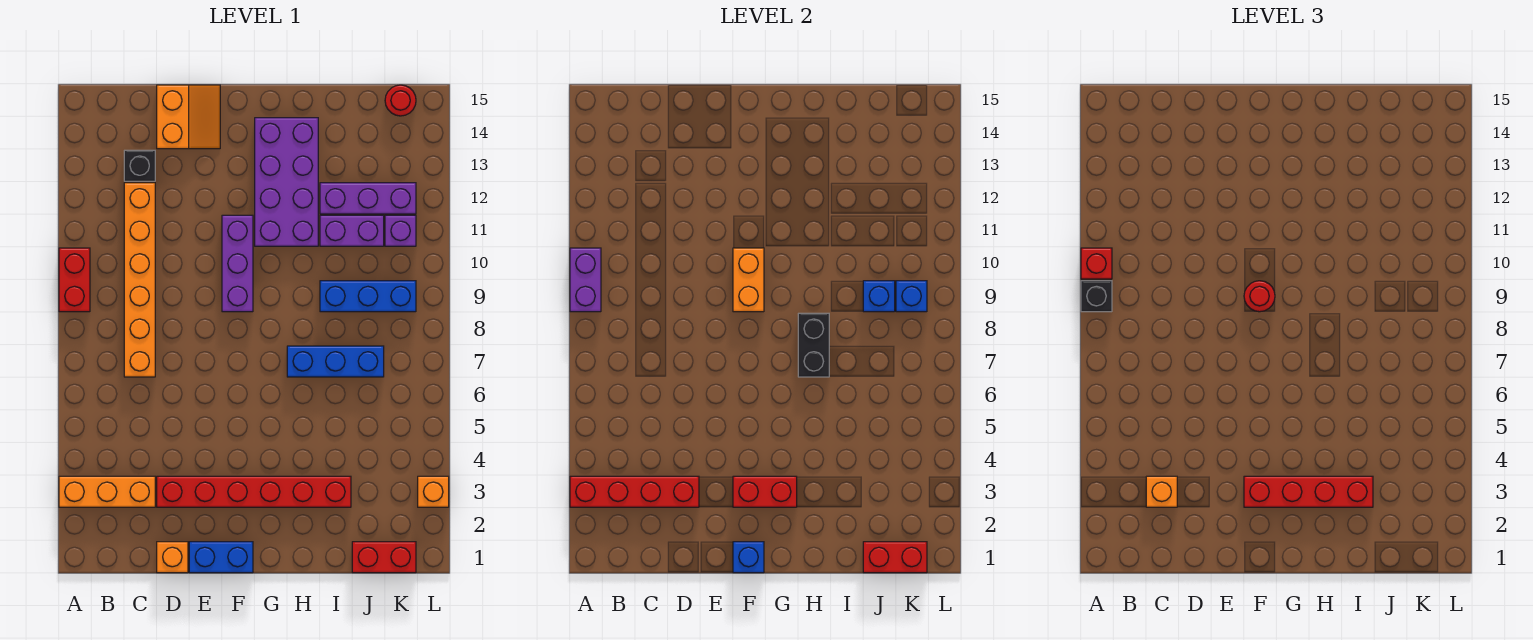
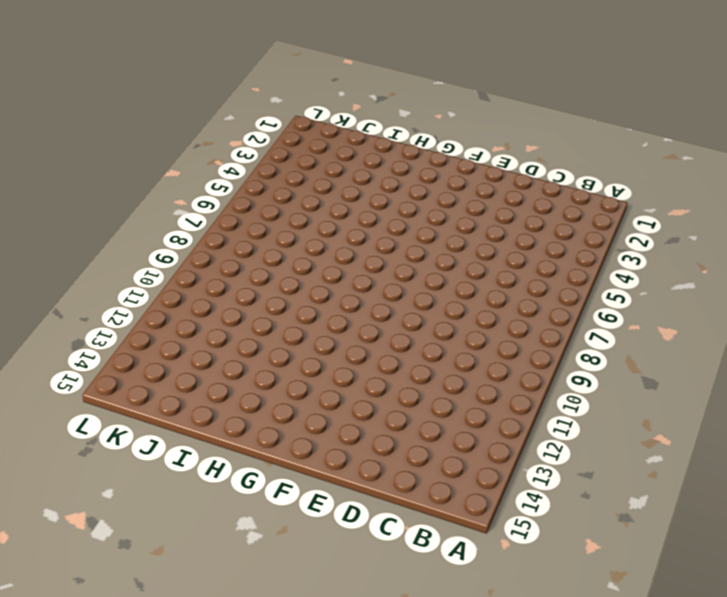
none -> orange brick A3:C3 level 1
none -> red brick A9:A10 level 1
none -> orange brick C7:C12 level 1
none -> black brick C13 level 1

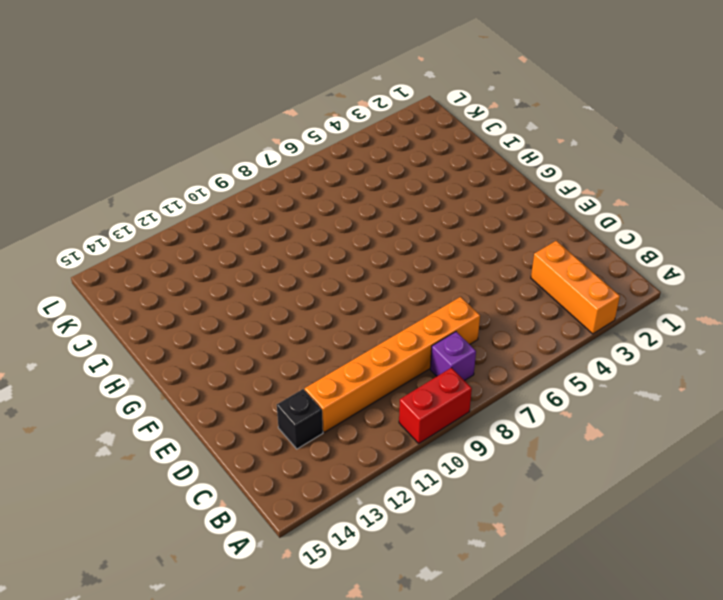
purple brick B8 level 1 -> purple brick K11 level 1
none -> orange brick D1 level 1
none -> red brick D3:I3 level 1
none -> orange slope D14:E15 level 1 top D
none -> blue brick E1:F1 level 1

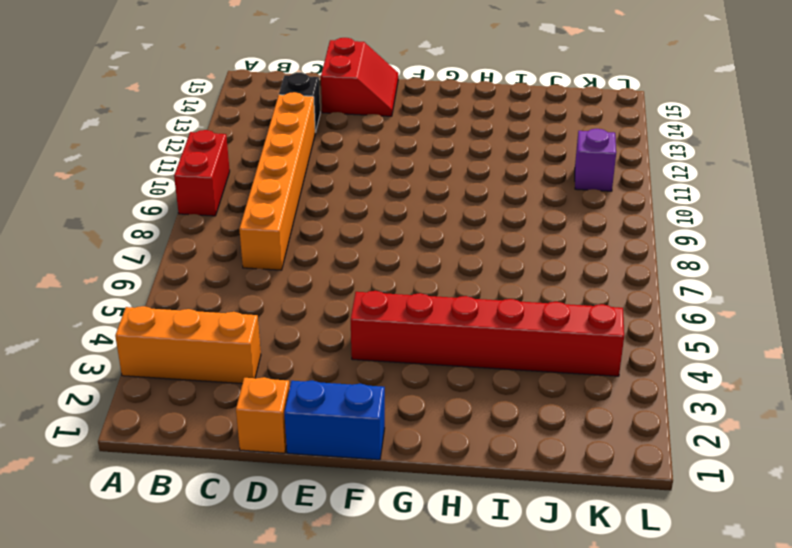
red slope D14:E15 level 1 top D -> orange slope D14:E15 level 1 top D
red brick F4:K4 level 1 -> red brick D3:I3 level 1
none -> purple brick F9:F11 level 1
none -> purple brick G11:H14 level 1
none -> blue brick H7:J7 level 1
none -> blue brick I9:K9 level 1

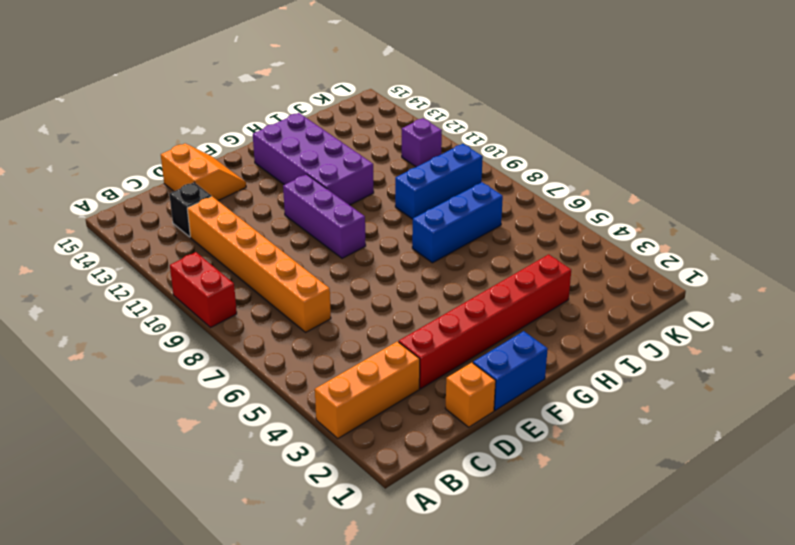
none -> purple brick I11:J11 level 1
none -> purple brick I12:K12 level 1
none -> red brick J1:K1 level 1
none -> red round brick K15 level 1

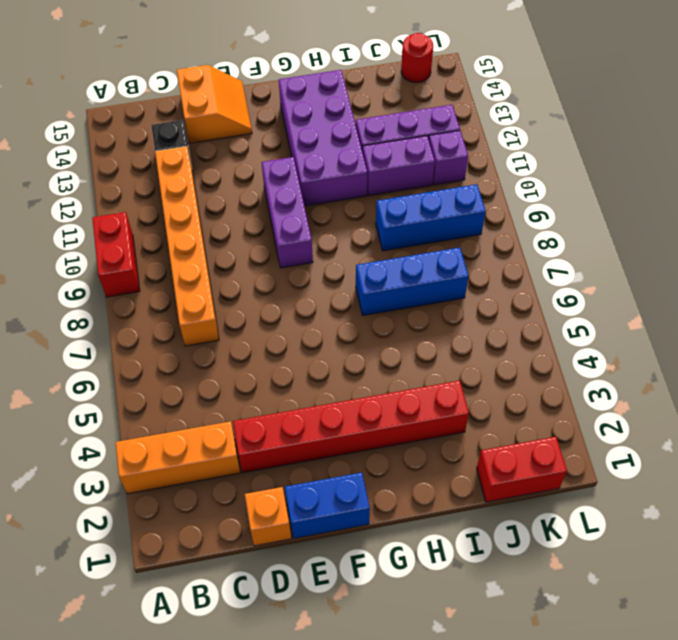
none -> orange brick L3 level 1
none -> red brick A3:D3 level 2
none -> purple brick A9:A10 level 2
none -> blue brick F1 level 2

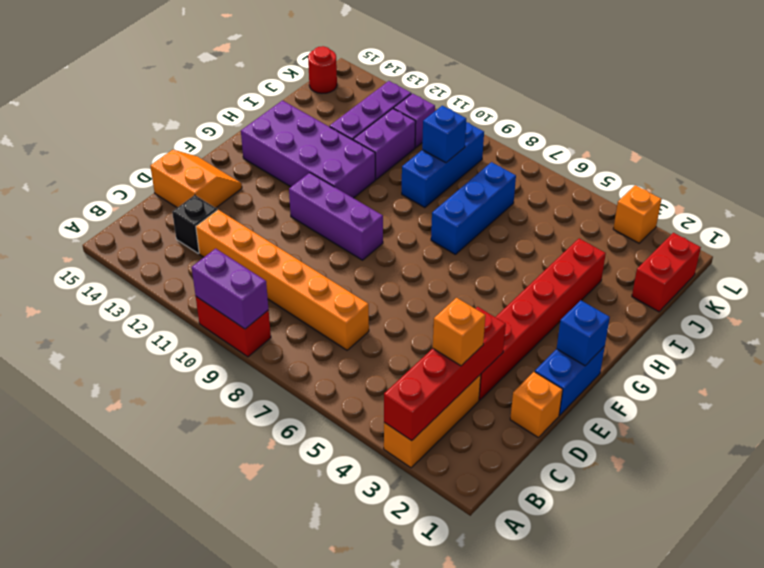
none -> red brick F3:G3 level 2
none -> orange brick F9:F10 level 2
none -> black brick H7:H8 level 2
none -> red brick J1:K1 level 2

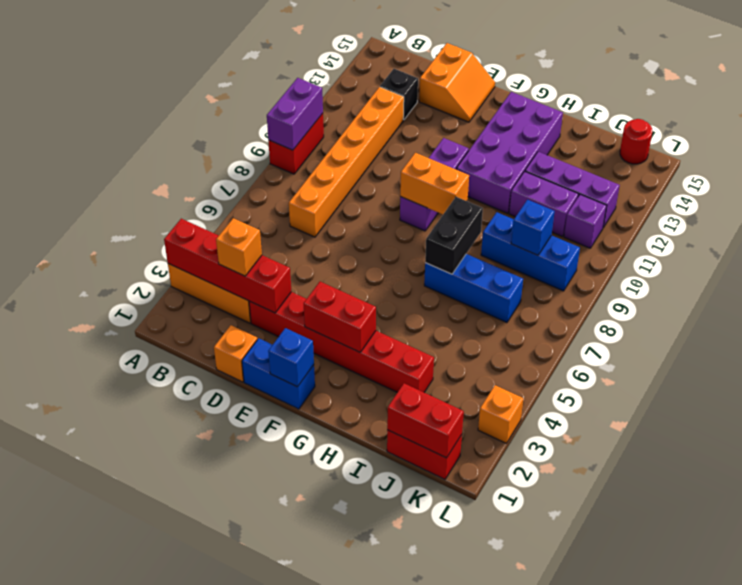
orange brick F9:G9 level 2 -> orange brick F9:F10 level 2
none -> blue brick K9 level 2
none -> black brick A9 level 3
none -> red brick A10 level 3
none -> red brick F3:I3 level 3

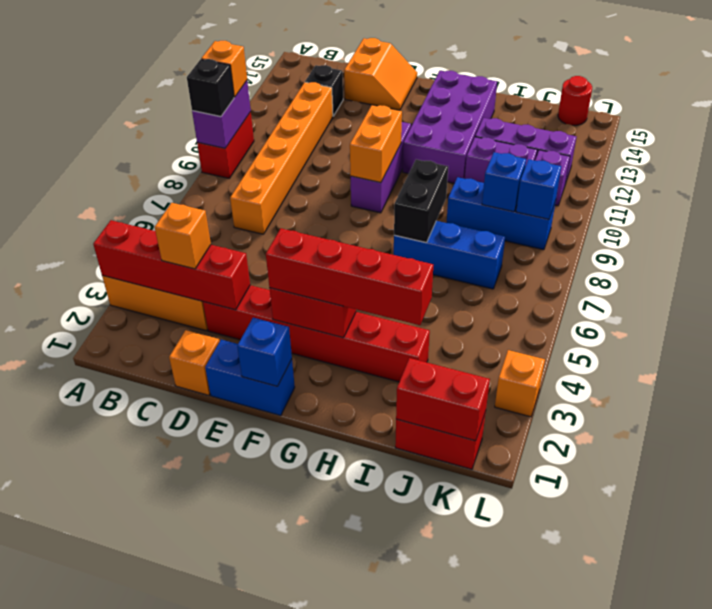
orange brick A10 level 3 -> red brick A10 level 3
none -> red round brick F9 level 3

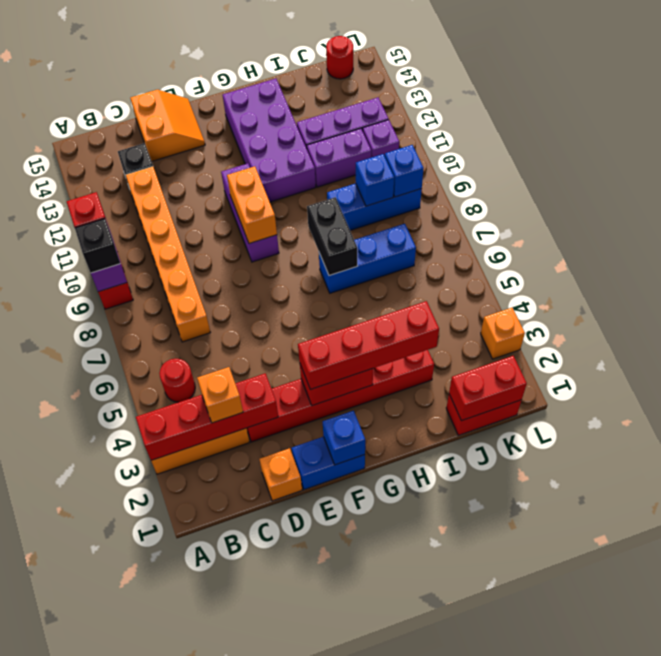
red round brick B5 level 1 -> red round brick F9 level 3

